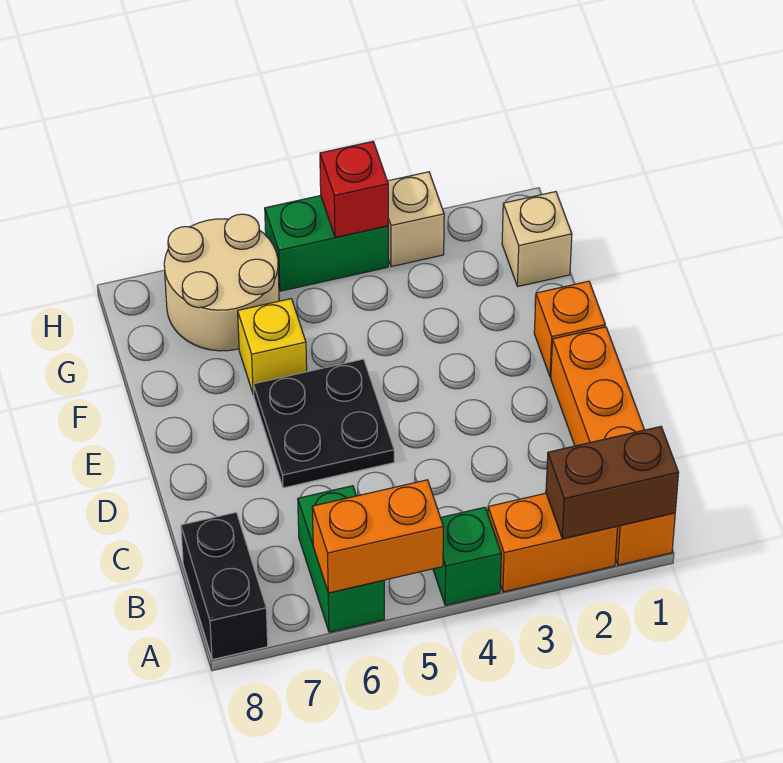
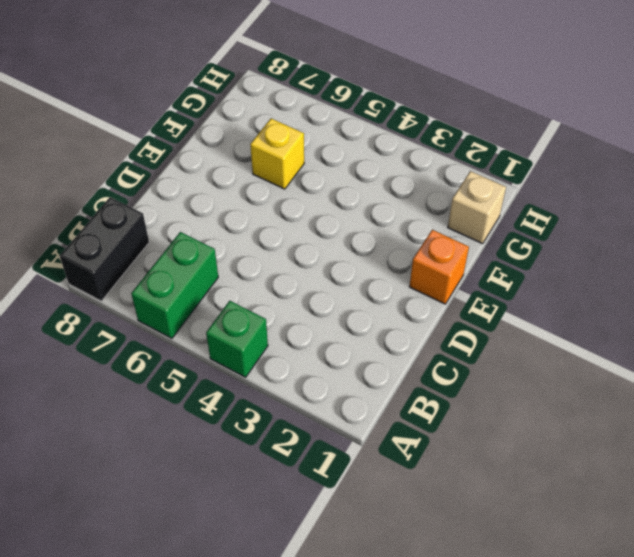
none -> orange brick A1:D1 level 1
none -> orange brick A2:A3 level 1
none -> black plate D5:E6 level 1

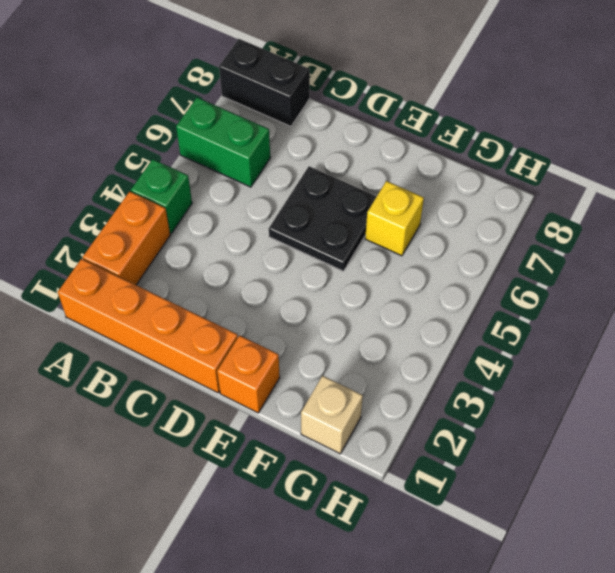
none -> tan round brick G6:H7 level 1
none -> tan brick H3 level 1
none -> green brick H4:H5 level 1

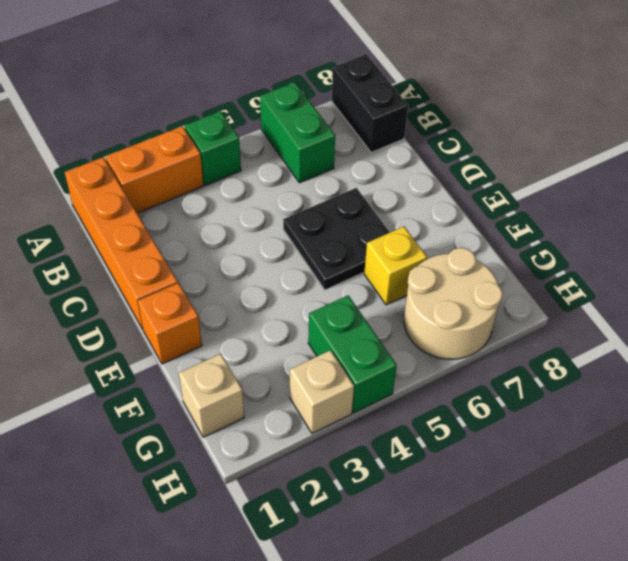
green brick G4:H4 level 1 -> green brick H4:H5 level 1
none -> brown brick A1:A2 level 2
none -> orange brick A5:A6 level 2
none -> red brick H4 level 2

